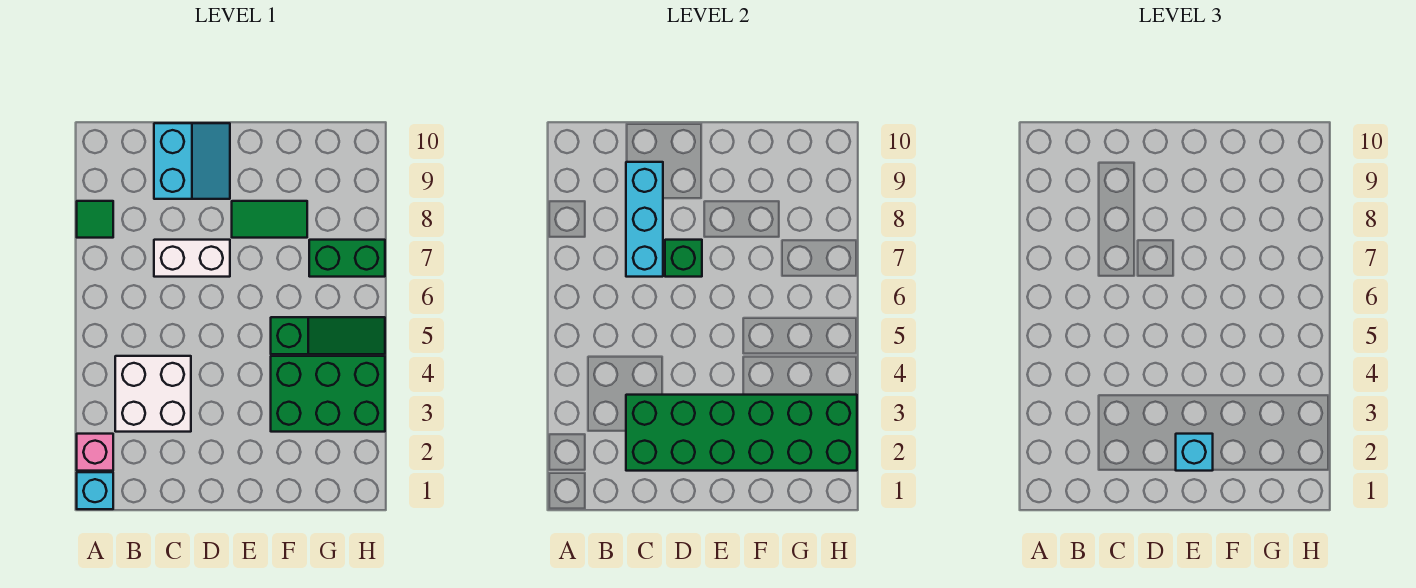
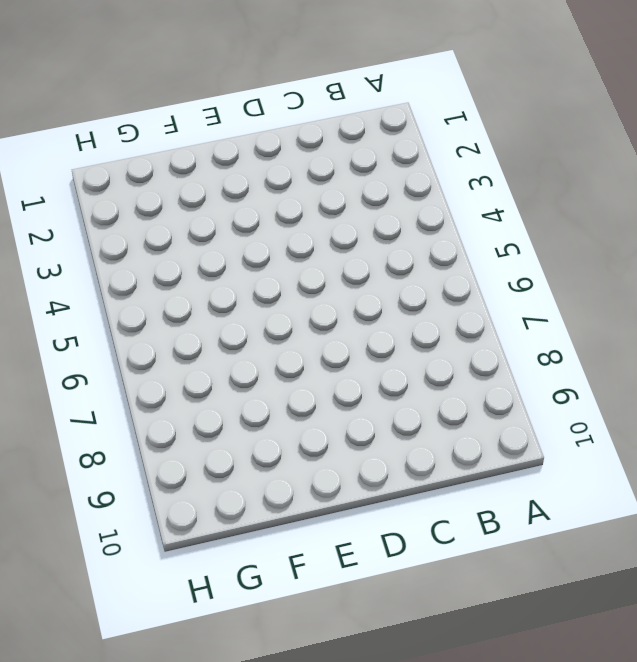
none -> cyan brick A1 level 1
none -> pink brick A2 level 1
none -> green tile A8 level 1

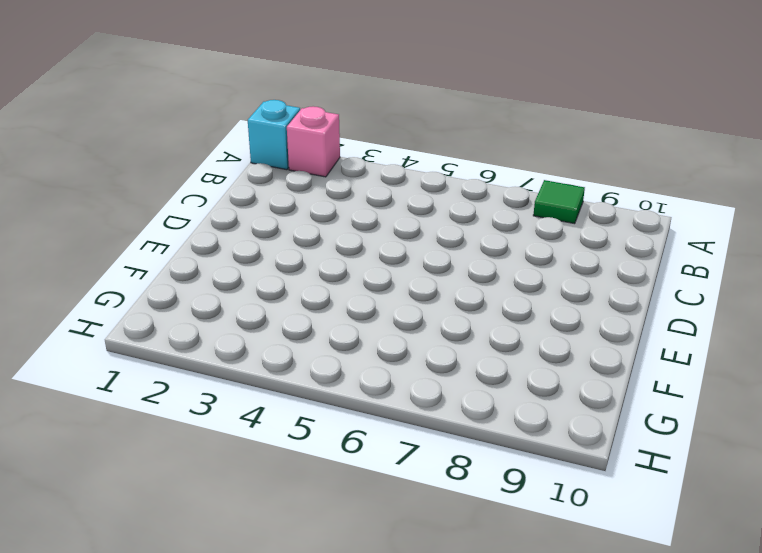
none -> white brick B3:C4 level 1
none -> white brick C7:D7 level 1
none -> cyan slope C9:D10 level 1 top C

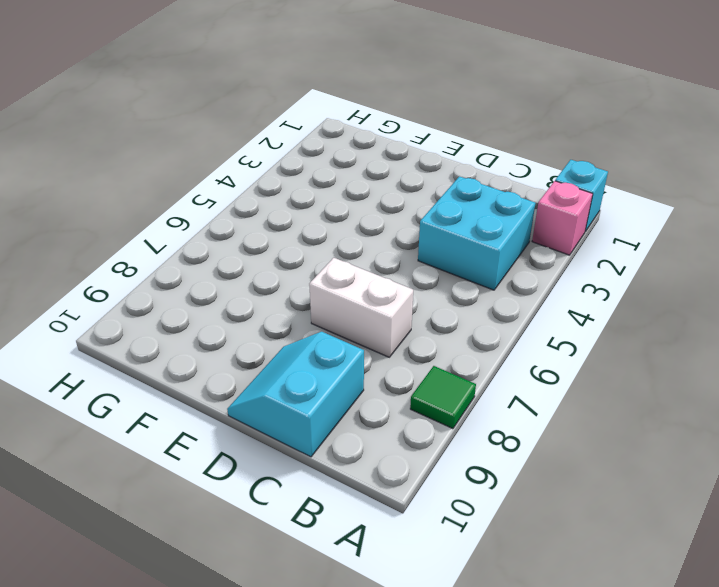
cyan brick B3:C4 level 1 -> white brick B3:C4 level 1
none -> green tile E8:F8 level 1
none -> green brick F3:H4 level 1
none -> green slope F5:H5 level 1 top F

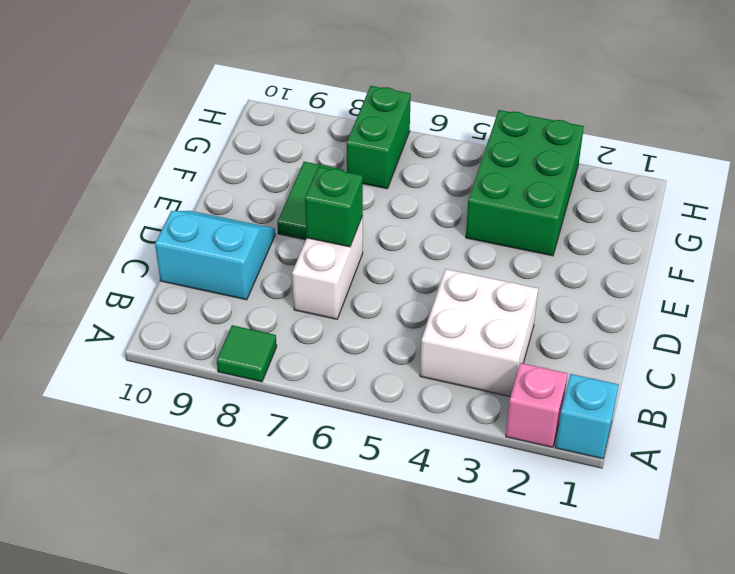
none -> green slope F5:H5 level 1 top F
none -> green brick C2:H3 level 2
none -> cyan brick C7:C9 level 2

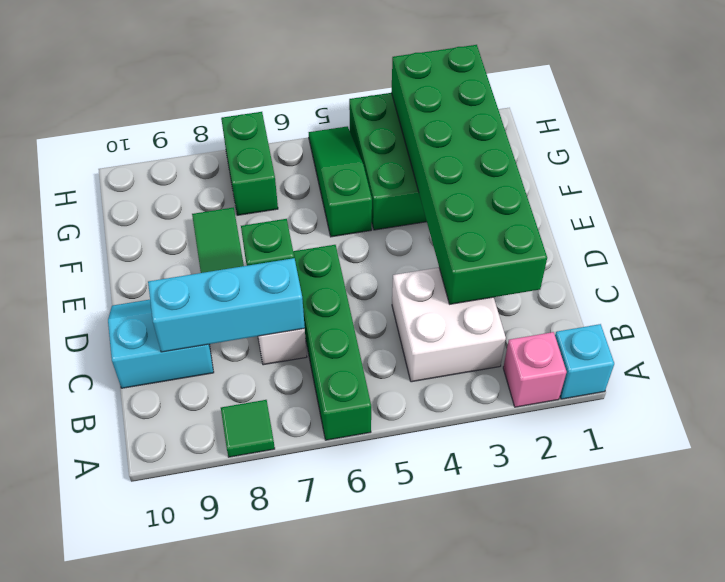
green brick A6:D6 level 1 -> none
none -> cyan brick E2 level 3

